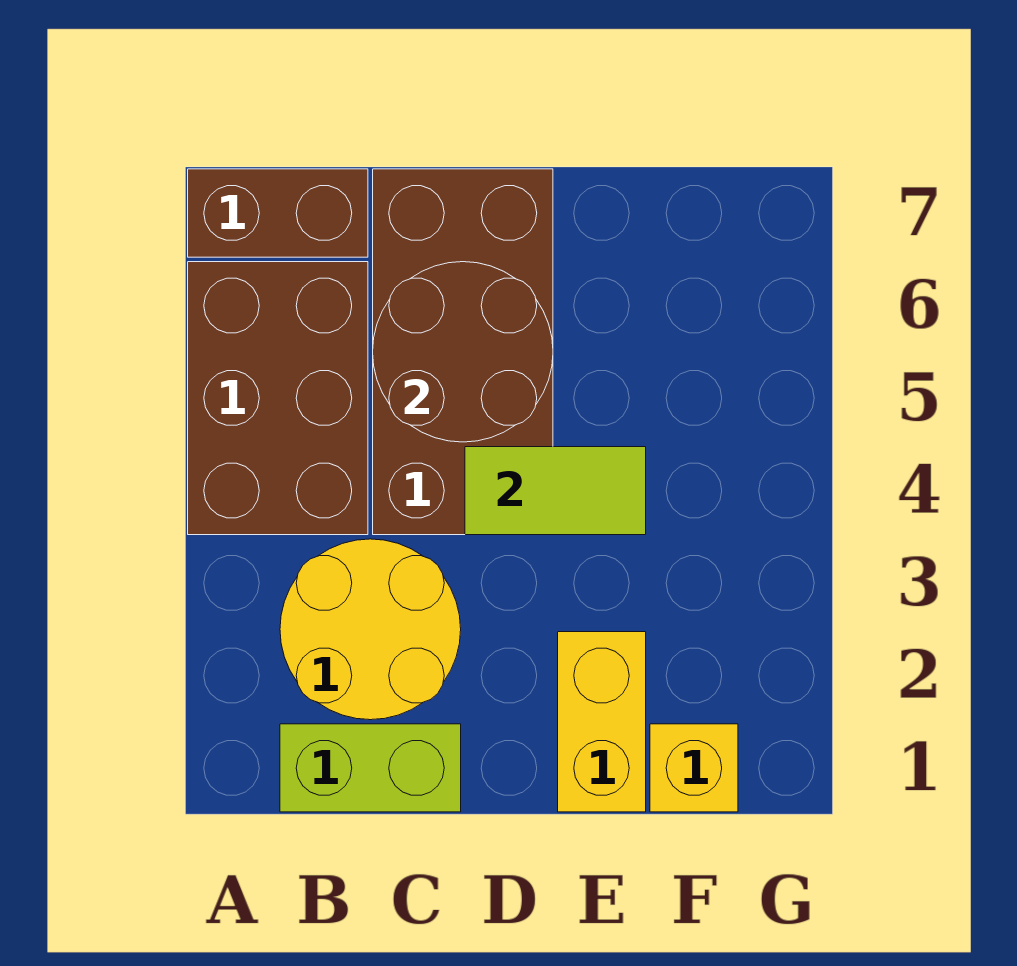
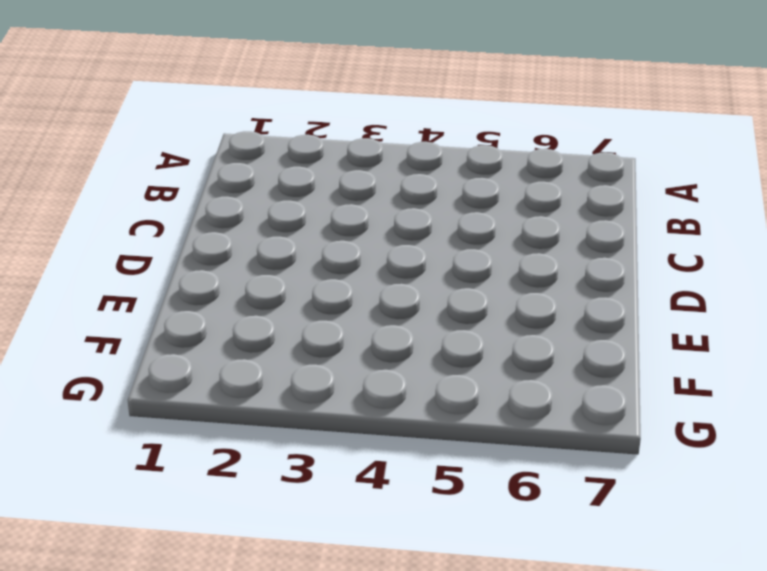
none -> brown brick A4:B6 level 1
none -> brown brick A7:B7 level 1

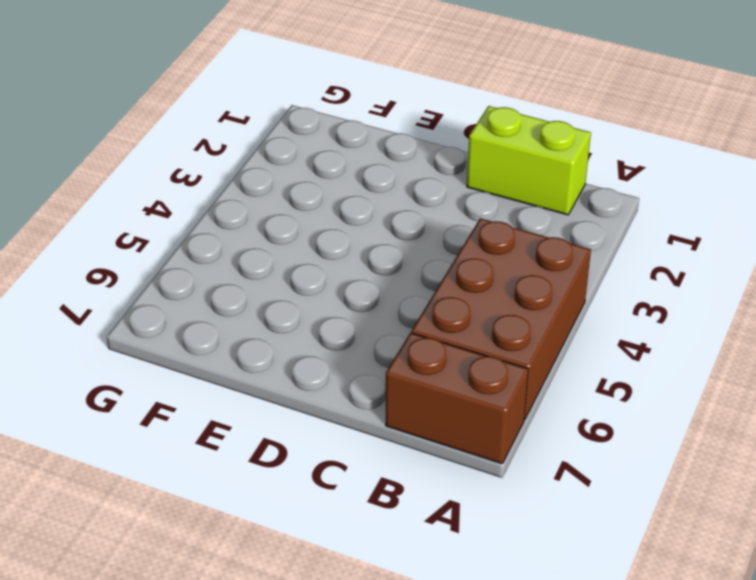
none -> yellow round brick B2:C3 level 1
none -> brown brick C4:D7 level 1

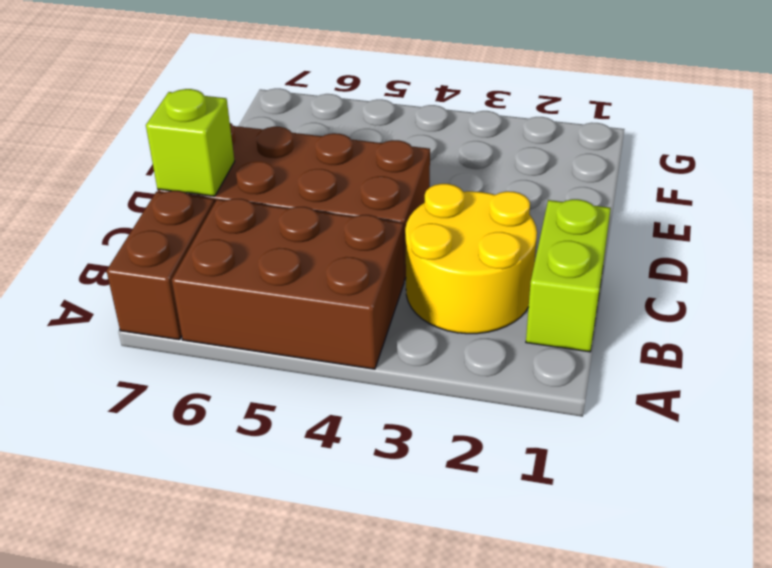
lime brick C7 level 2 -> none
none -> yellow brick E1:E2 level 1
none -> yellow brick F1 level 1

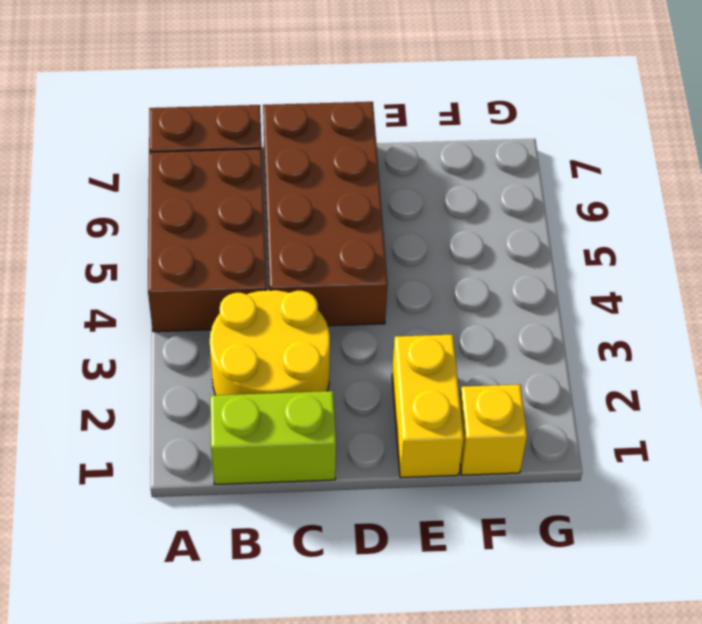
none -> brown round brick C5:D6 level 2
none -> lime tile D4:E4 level 2

